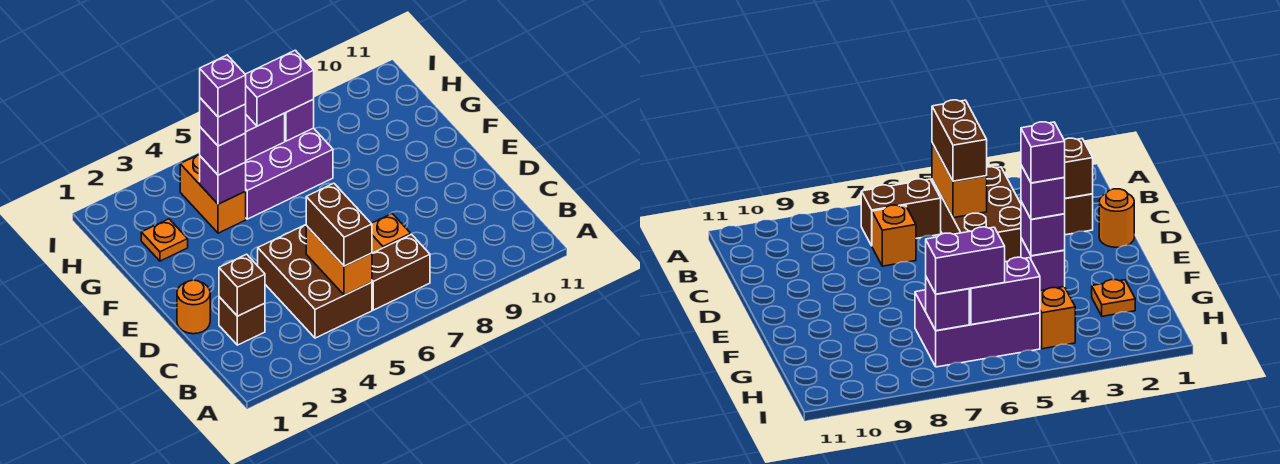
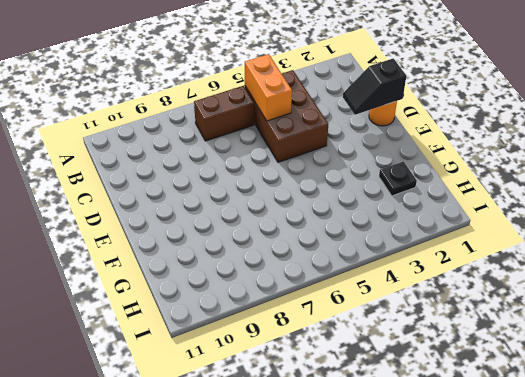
black slope D1:D2 level 2 top 1 -> none
black plate G2 level 1 -> orange plate G2 level 1
none -> brown brick C2 level 1
none -> orange brick C7 level 1
none -> orange brick G4:H4 level 1

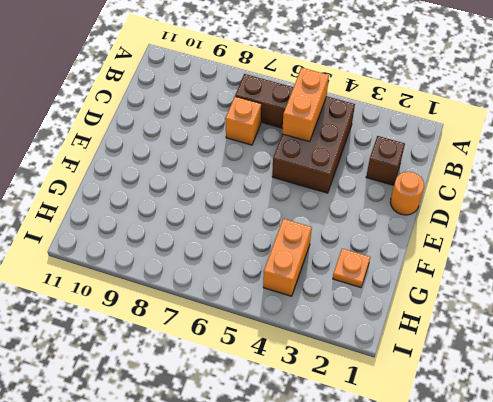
none -> purple brick G5:H7 level 1
none -> brown brick C2 level 2
none -> purple brick G4 level 2

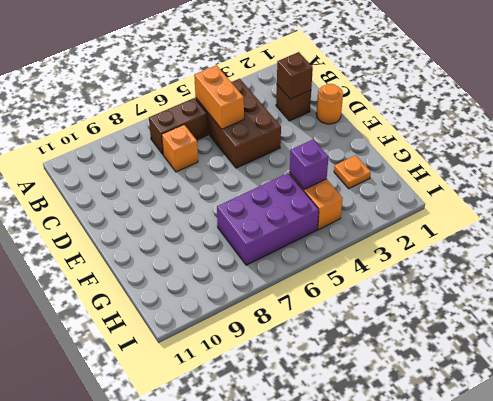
none -> purple brick H5:H6 level 2
none -> purple brick H7 level 2
none -> brown brick B5:C5 level 3

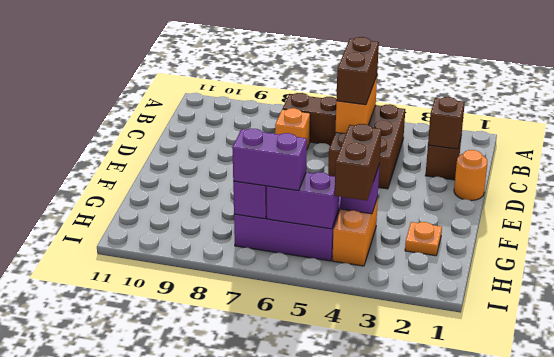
brown brick G4:H4 level 3 -> purple brick G4 level 3
none -> purple brick G4 level 4
none -> purple brick G4 level 5

